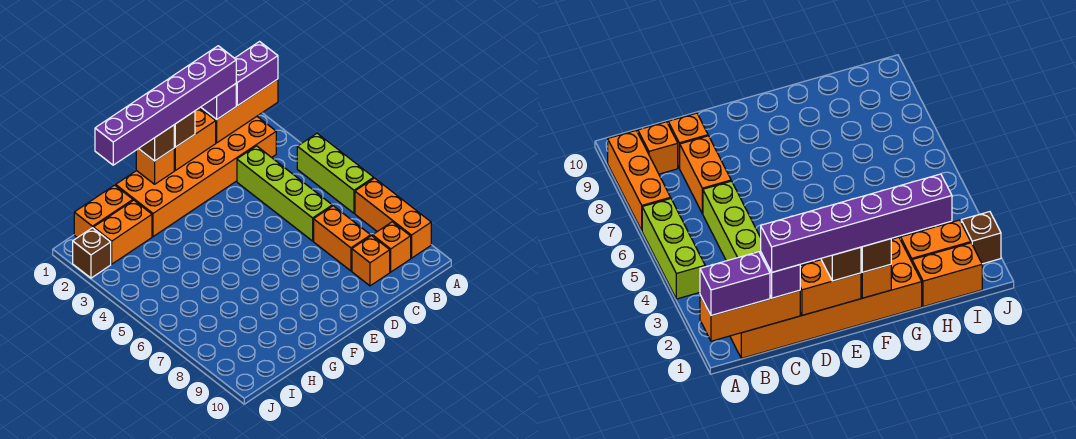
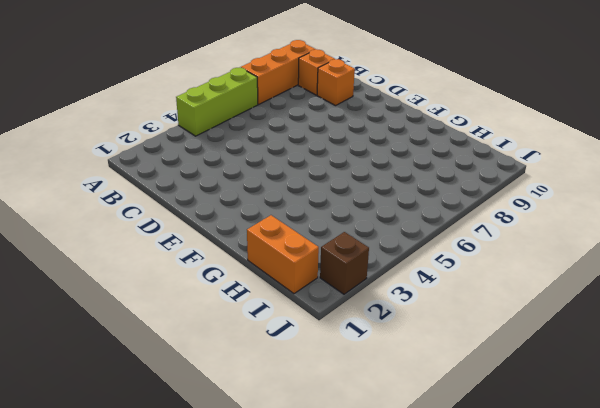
none -> orange brick B1:G2 level 1
none -> lime brick C3:C6 level 1
none -> orange brick C7:C8 level 1

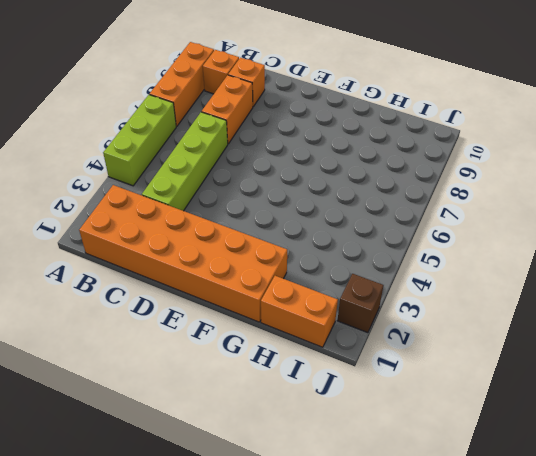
none -> orange brick H2:I2 level 1
none -> orange brick A1:C1 level 2
none -> orange brick D1:E1 level 2

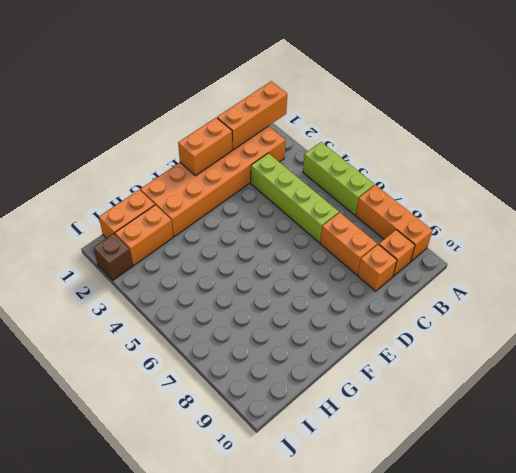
none -> orange brick F1 level 2
none -> purple brick A1:B1 level 3
none -> purple brick C1 level 3

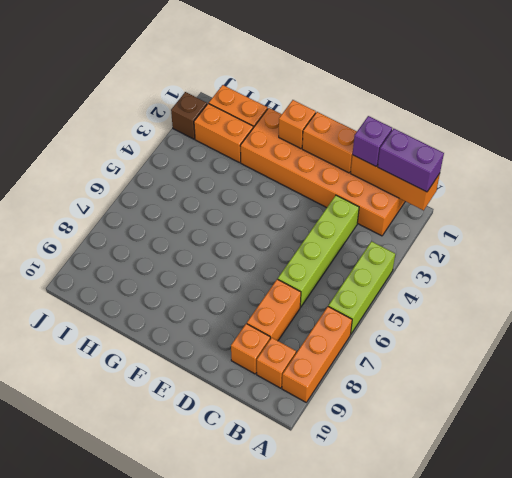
none -> brown brick E1 level 3
none -> brown brick F1 level 3
none -> purple brick C1:H1 level 4

